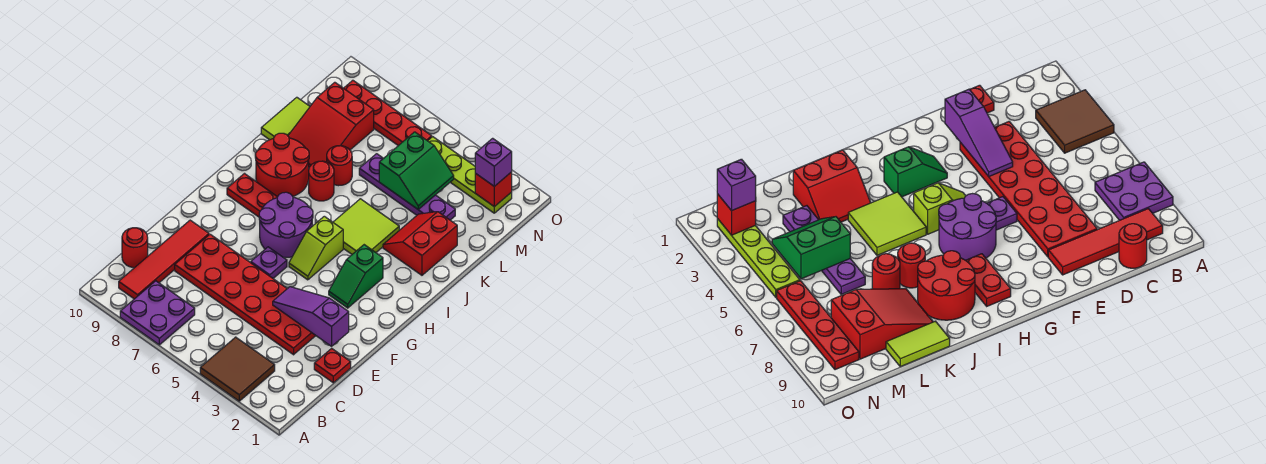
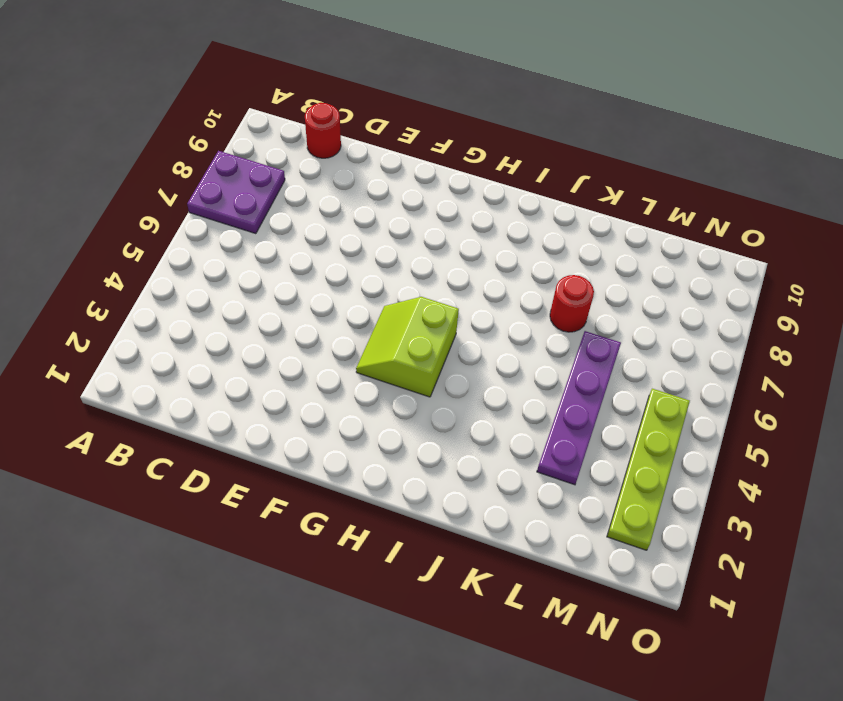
lime slope G4:H5 level 1 top H -> lime slope G5:H5 level 1 top H
none -> brown tile A3:B4 level 1
none -> red tile B9:E9 level 1
none -> red plate D1 level 1

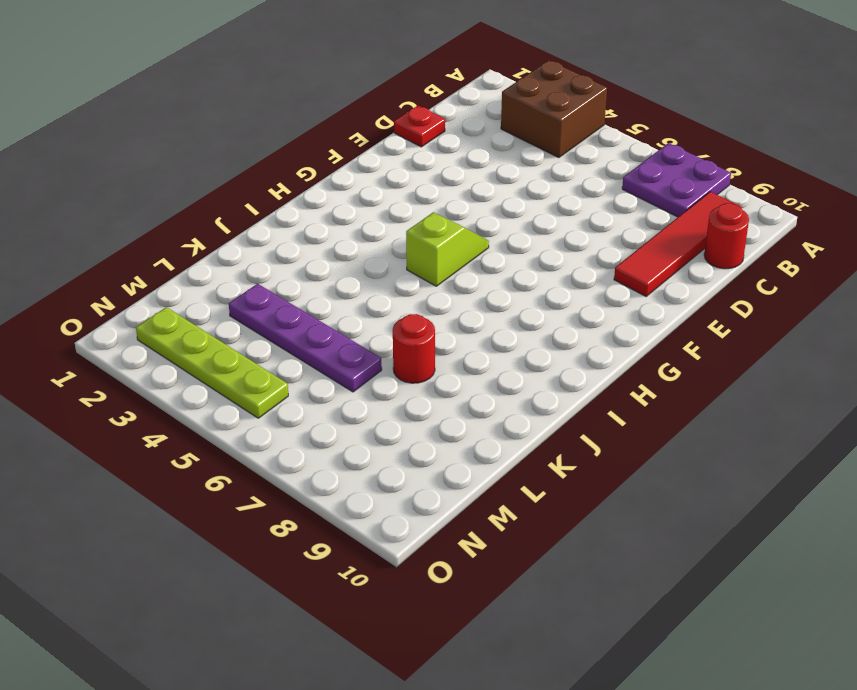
brown brick A3:B4 level 1 -> brown tile A3:B4 level 1
none -> red plate D3:E8 level 1
none -> purple plate F6 level 1
none -> green slope G3:H3 level 1 top H

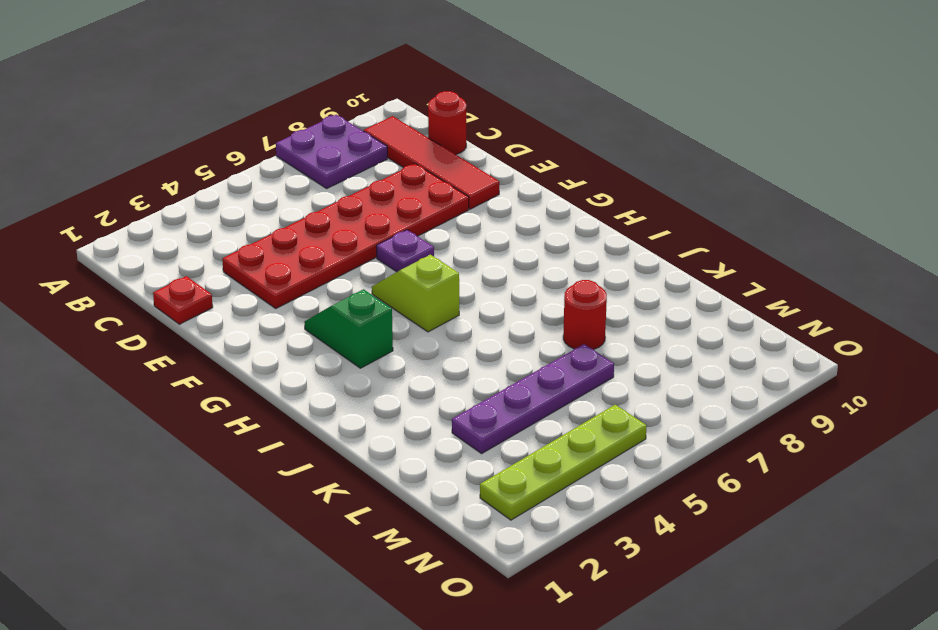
none -> brown tile A3:B4 level 1
none -> purple round brick G6:H7 level 1
none -> red plate H8:H9 level 1

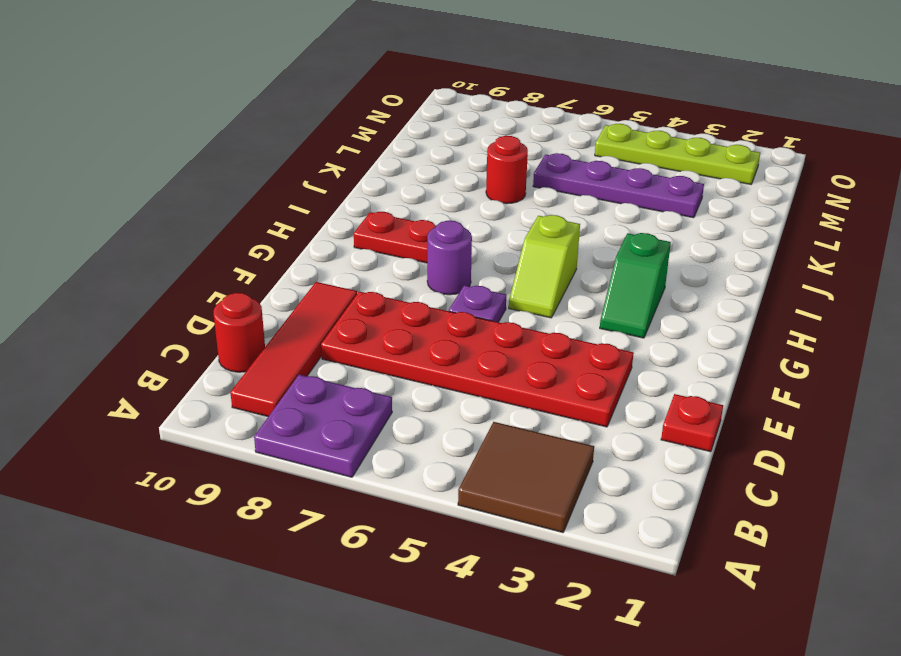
purple round brick G7 level 1 -> purple round brick G6:H7 level 1
none -> lime tile I4:J5 level 1
none -> red round brick I8:J9 level 1
none -> red slope J2:K3 level 1 top 2

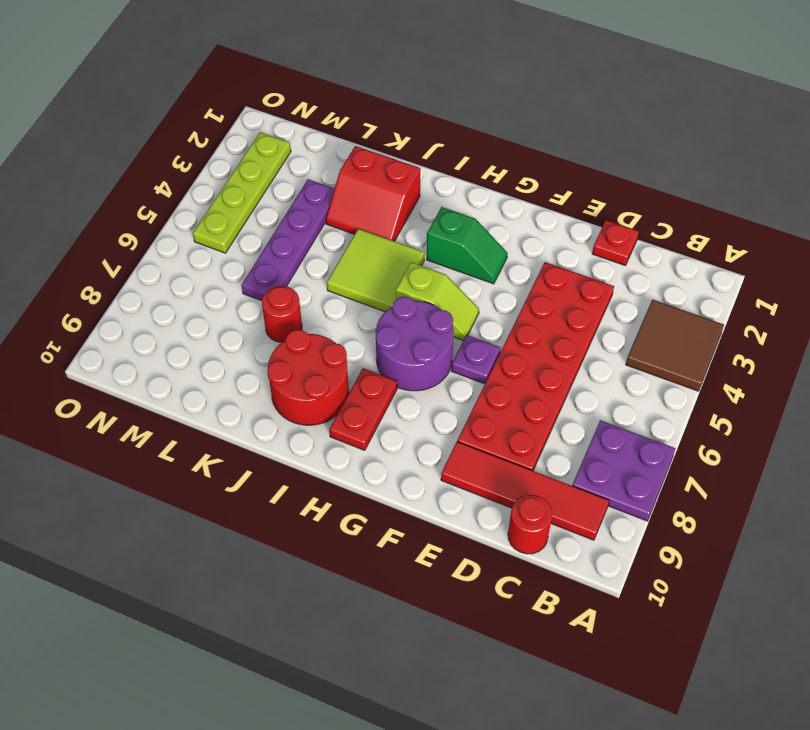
none -> red round brick J7 level 1
none -> red slope K8:M9 level 1 top M
none -> lime tile K10:L10 level 1

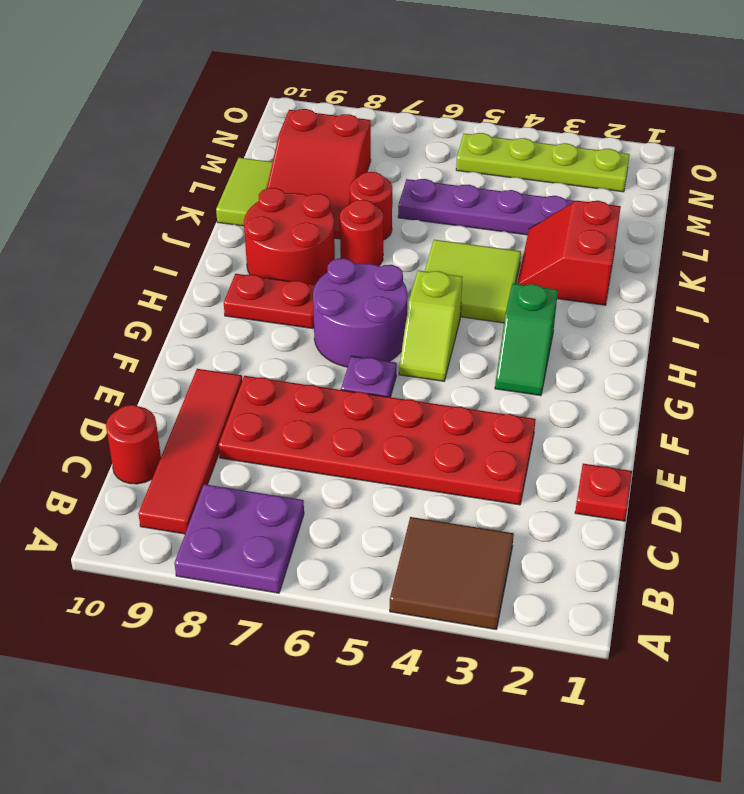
none -> red plate N6:N9 level 1
none -> purple slope E2:E4 level 2 top 2
none -> green slope L4:M5 level 2 top 5

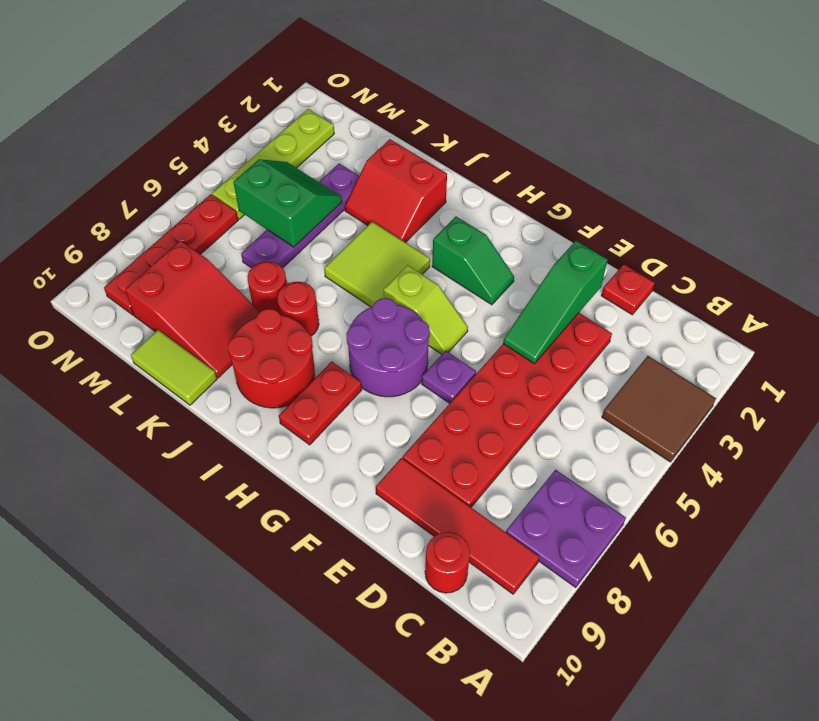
green slope E2:E4 level 2 top 2 -> purple slope E2:E4 level 2 top 2
none -> red brick N2 level 2
none -> purple brick N2 level 3

